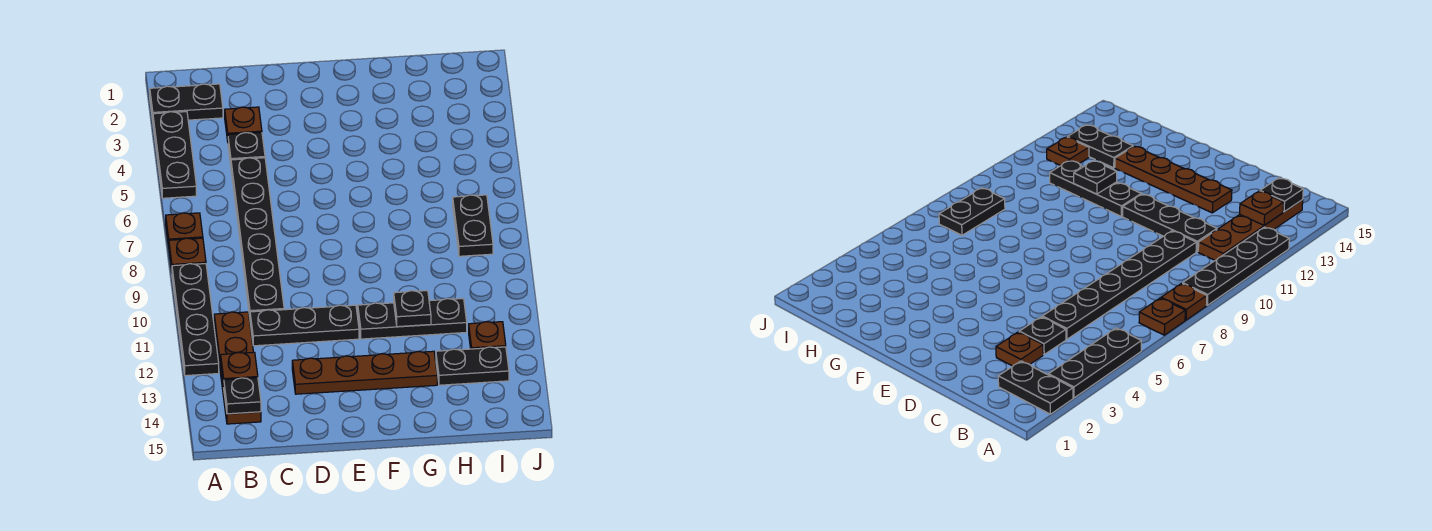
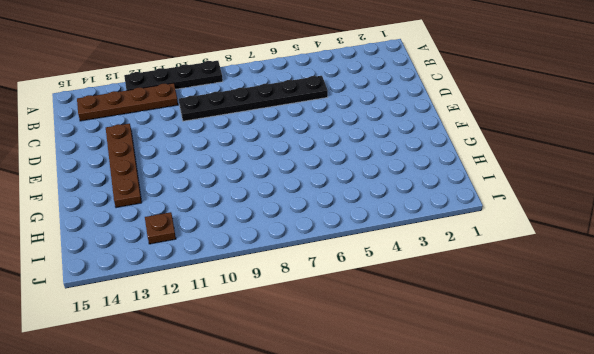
none -> black plate A2:B2 level 1
none -> black plate A3:A5 level 1
none -> brown plate A7 level 1

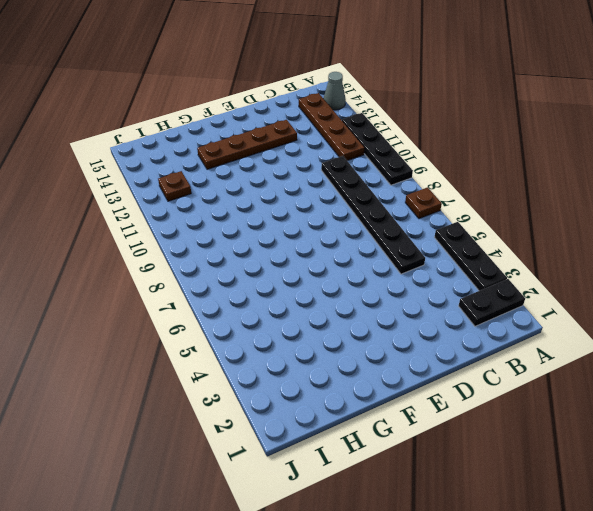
grey cone A14 level 1 -> none
none -> brown plate A8 level 1
none -> brown plate C3 level 1
none -> black plate C4 level 1

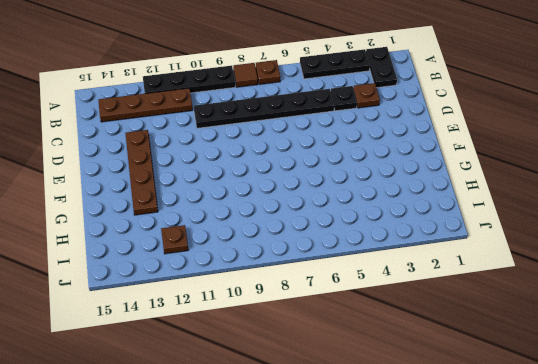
brown tile A8 level 1 -> brown plate A8 level 1
none -> black plate C11:E11 level 1
none -> black plate F11:H11 level 1
none -> black plate H13:I13 level 1

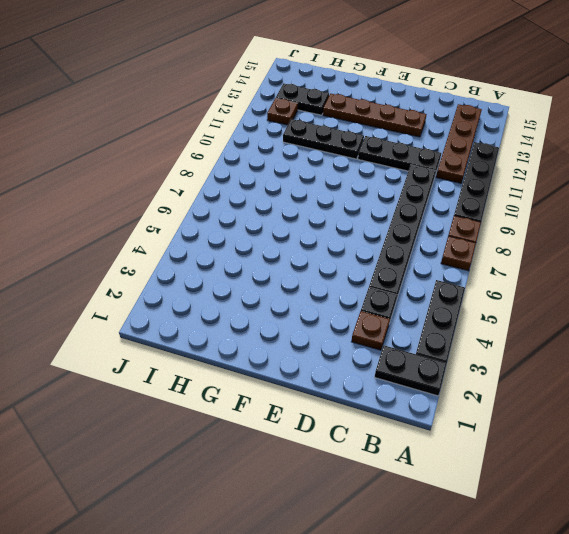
none -> black plate I7:I8 level 1
none -> brown plate B13 level 2
none -> black plate B14 level 2

